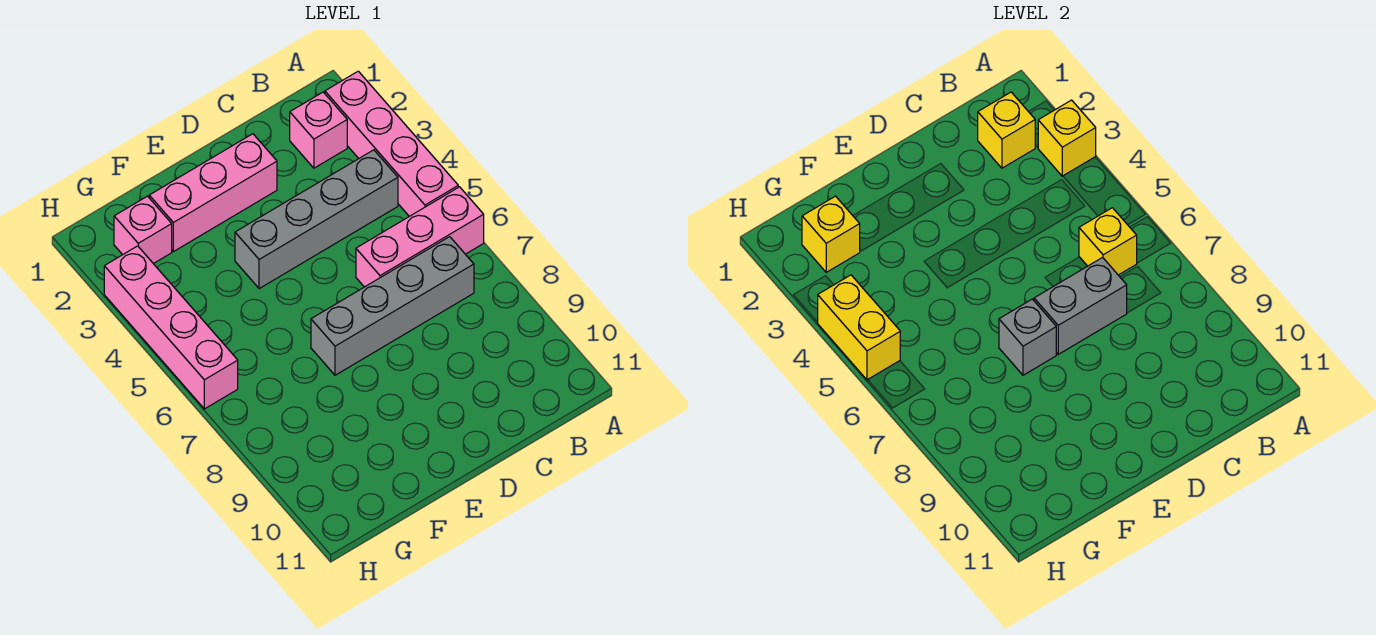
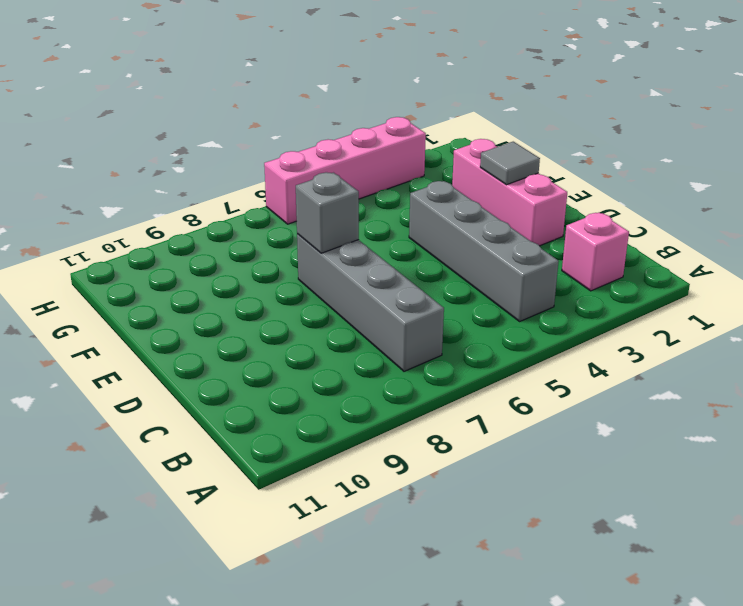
grey tile E2 level 2 -> none
none -> pink brick A2:A5 level 1
none -> pink brick A6:C6 level 1
none -> pink brick G2 level 1

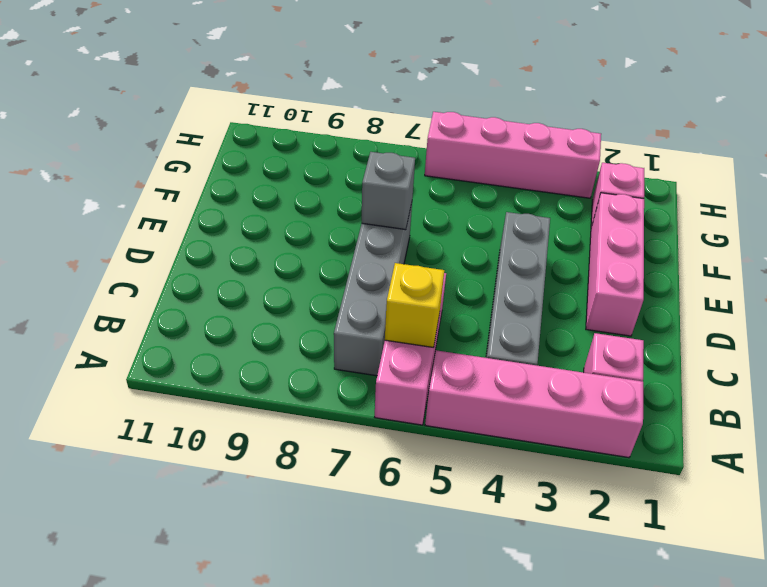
none -> yellow brick A3 level 2
none -> yellow brick B2 level 2
none -> grey brick C7:D7 level 2

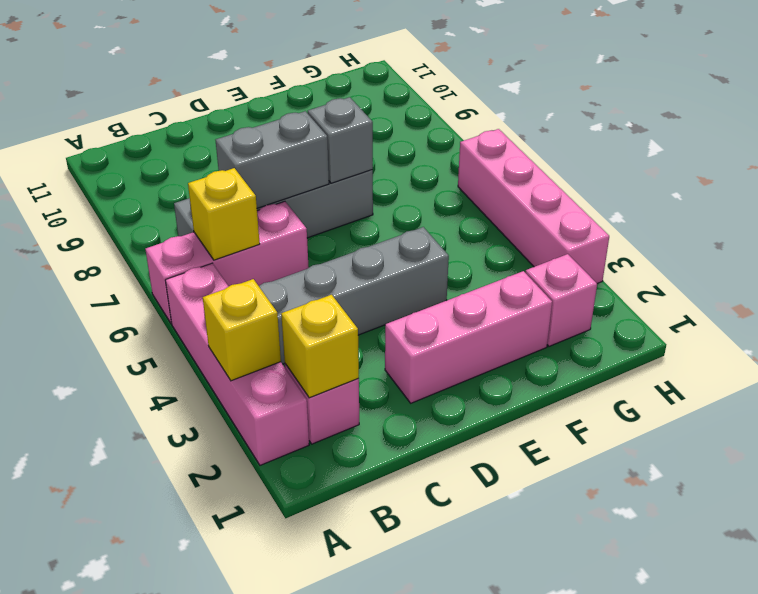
none -> yellow brick G2 level 2
none -> yellow brick H4:H5 level 2

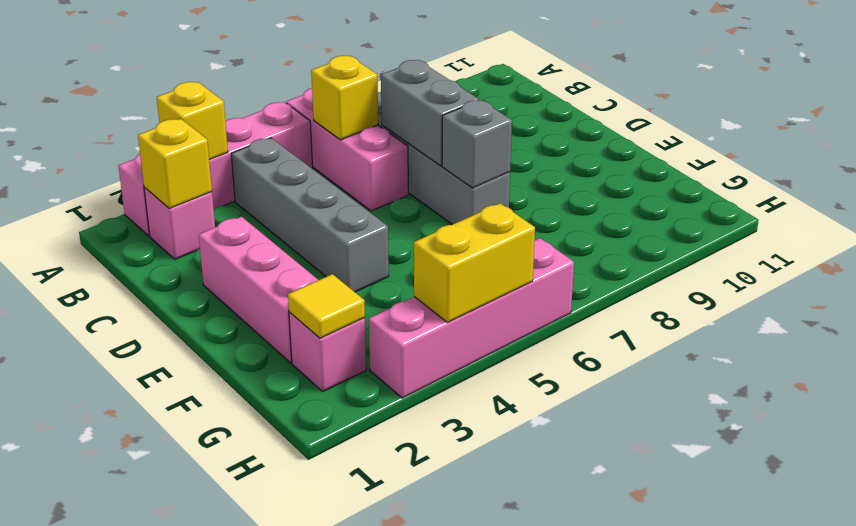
yellow tile G2 level 2 -> yellow brick G2 level 2

